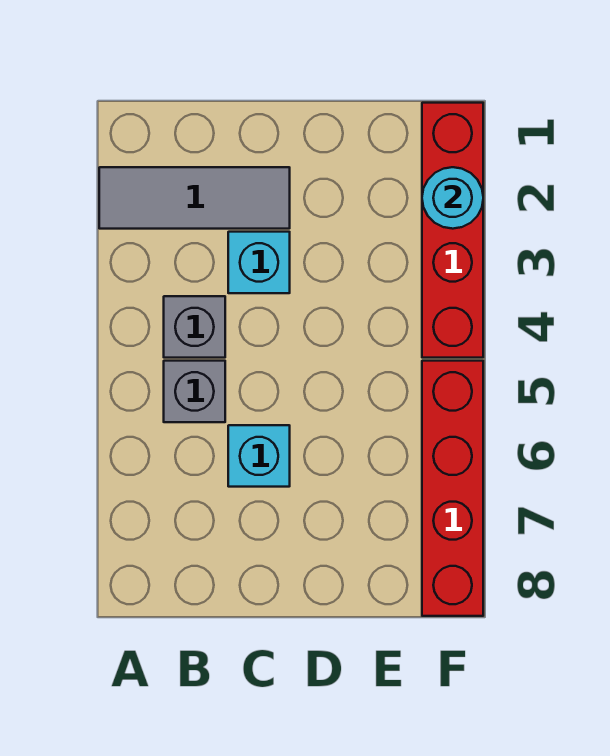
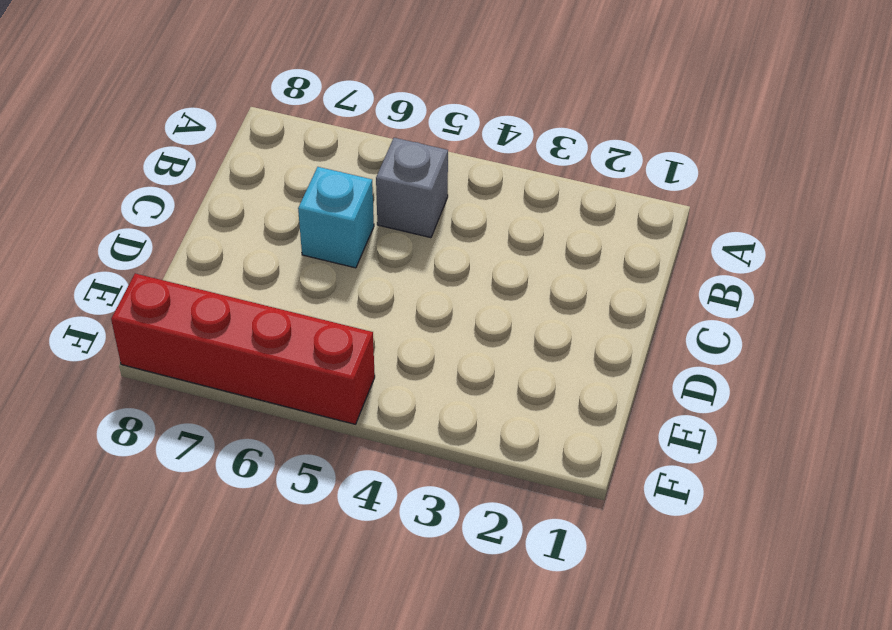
none -> grey tile A2:C2 level 1
none -> grey brick B4 level 1

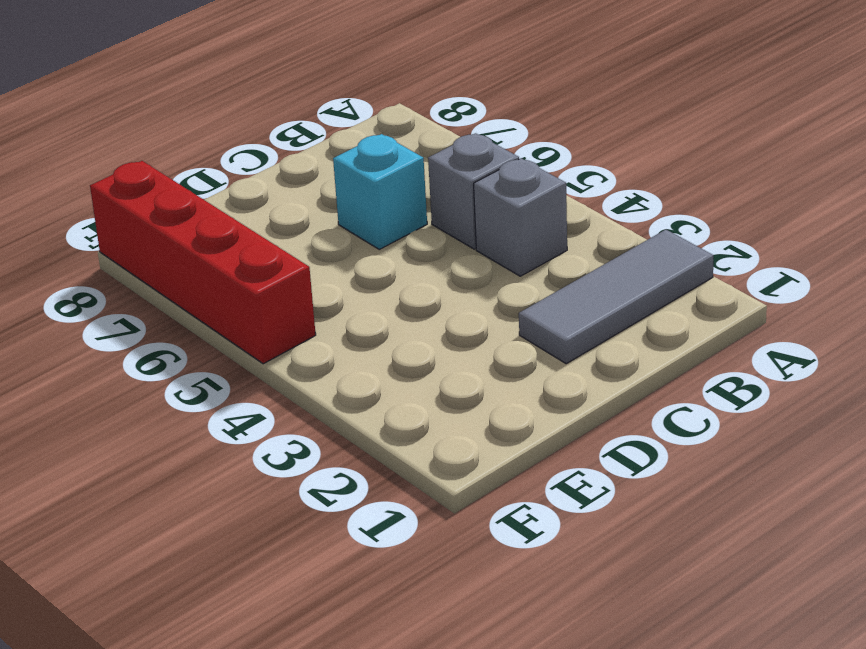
none -> cyan brick C3 level 1
none -> red brick F1:F4 level 1

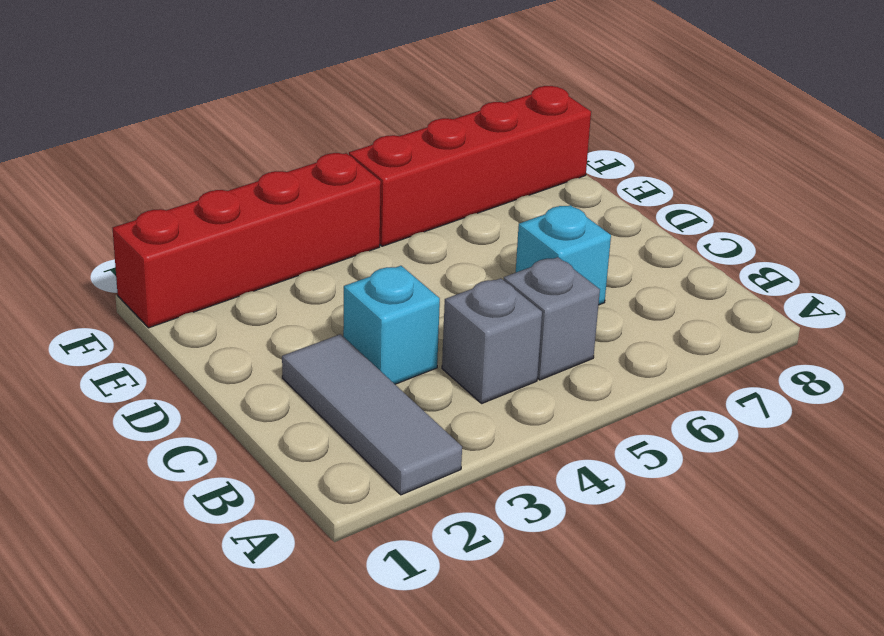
none -> cyan round brick F2 level 2

